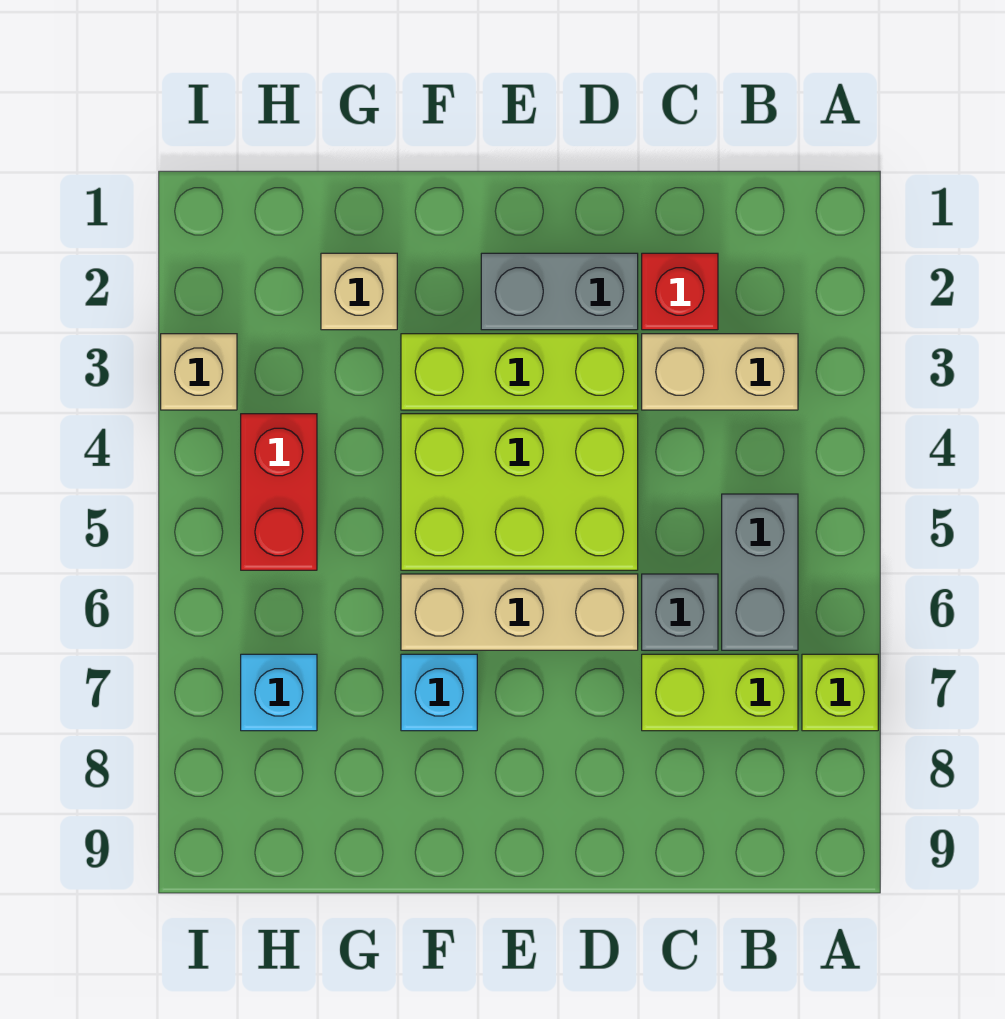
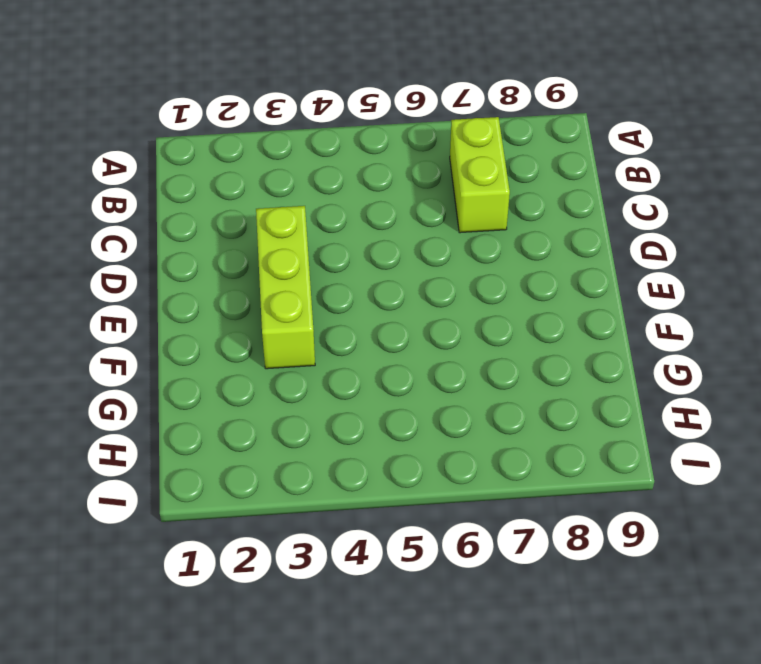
none -> lime brick A7 level 1
none -> tan brick B3:C3 level 1
none -> grey brick B5:B6 level 1

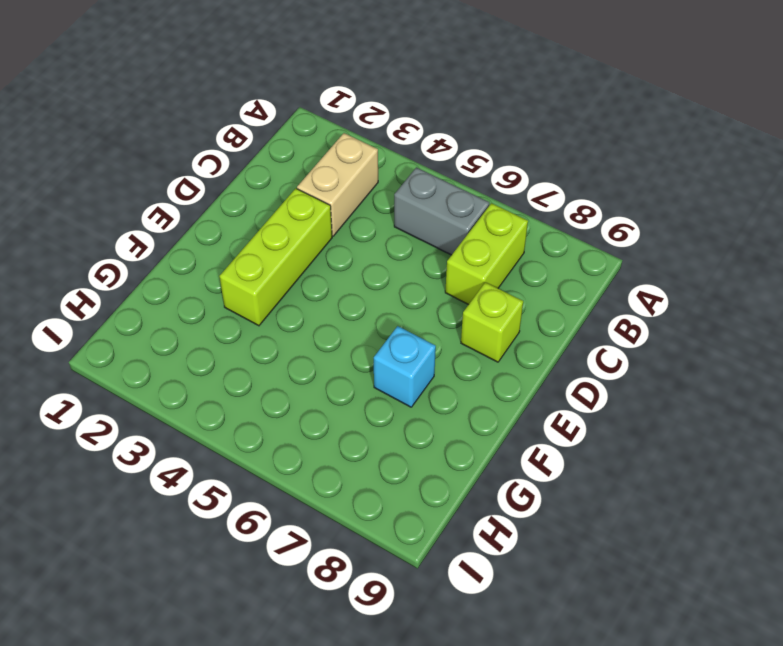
lime brick D8 level 1 -> lime brick A7 level 1
none -> red brick C2 level 1
none -> grey brick C6 level 1
none -> grey brick D2:E2 level 1

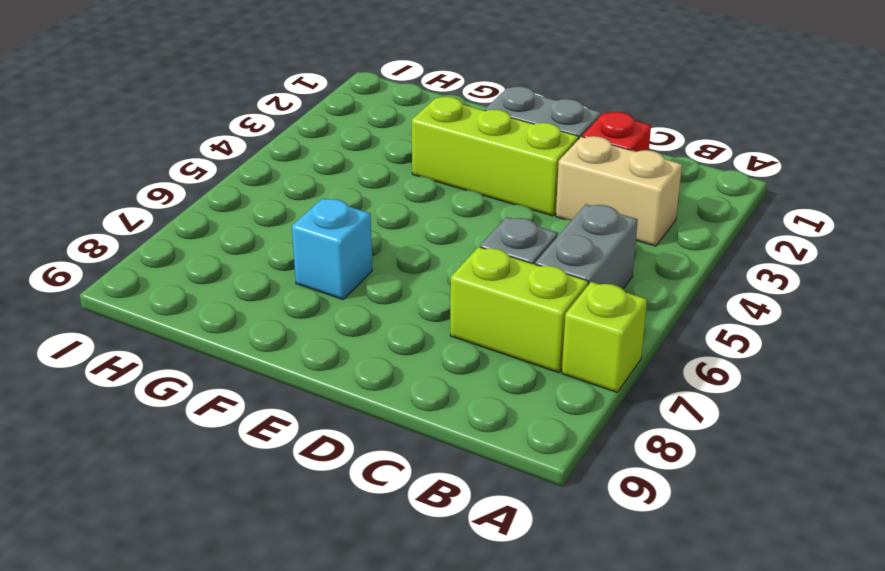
none -> lime brick D4:F5 level 1
none -> tan brick D6:F6 level 1
none -> tan brick G2 level 1

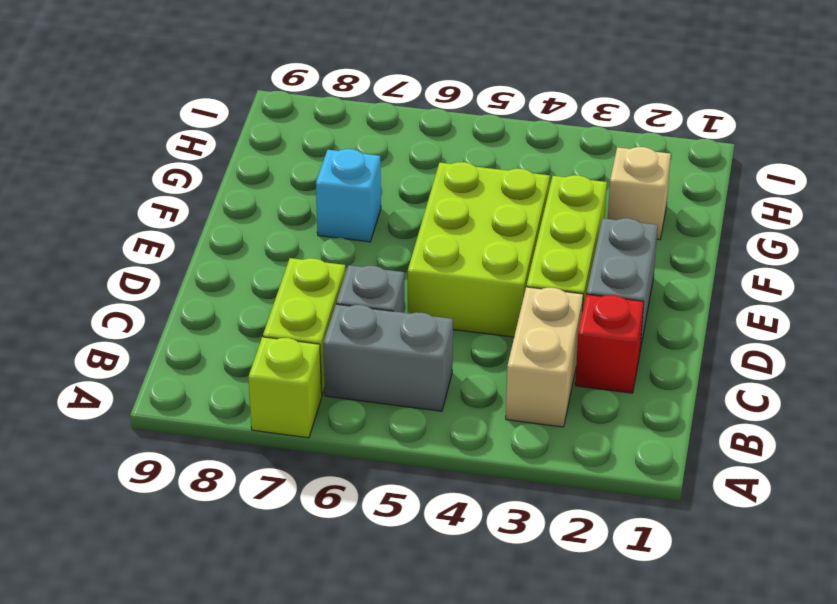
none -> tan brick D6:F6 level 1
none -> red brick H4:H5 level 1
none -> cyan brick H7 level 1

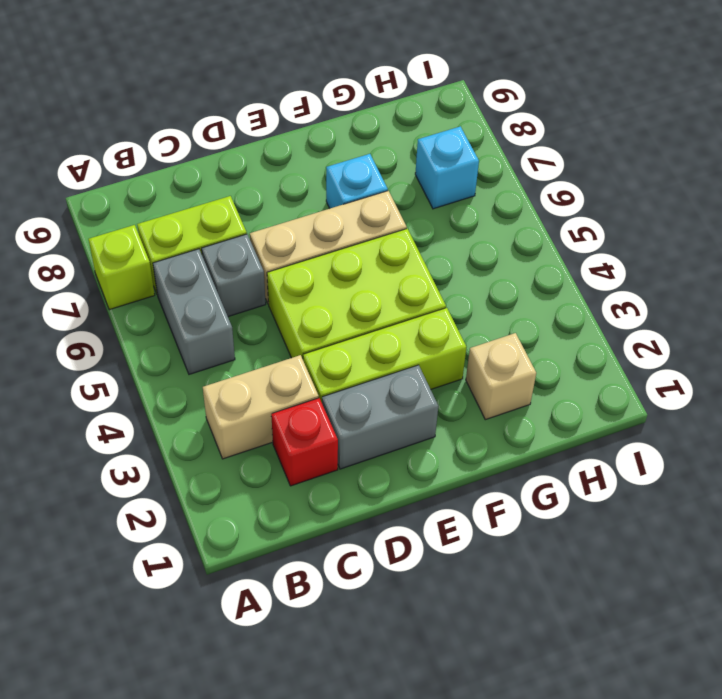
none -> red brick H4:H5 level 1
none -> tan brick I3 level 1

